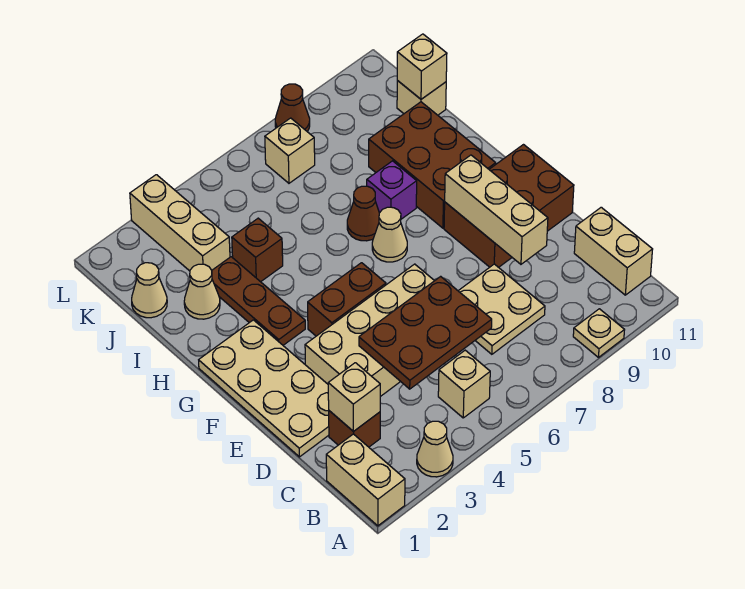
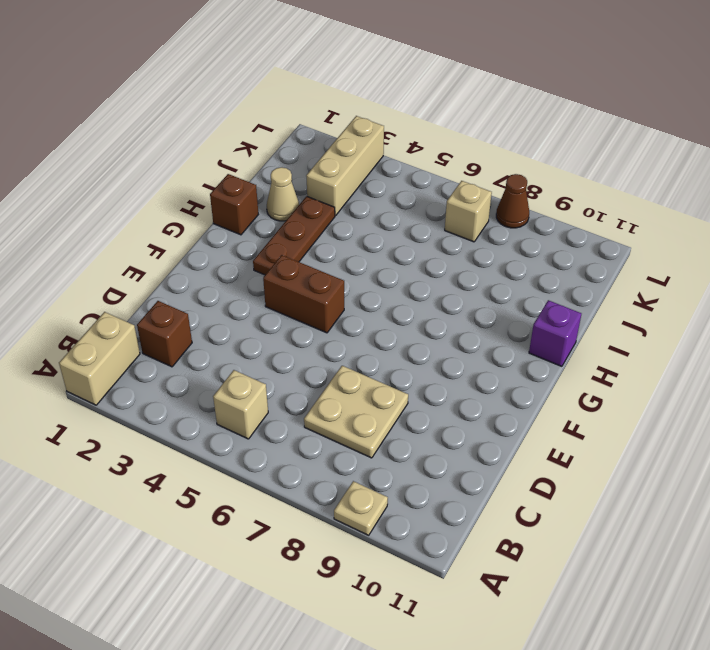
brown brick H1 level 1 -> brown brick I4 level 1
purple brick H11 level 1 -> purple brick H8 level 1
none -> tan cone A3 level 1
none -> tan brick B11:C11 level 1
none -> tan plate D1:G2 level 1

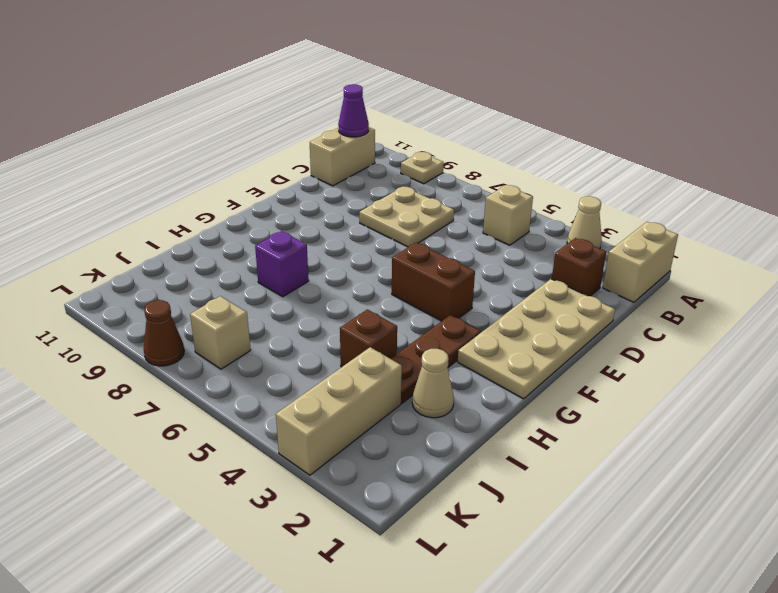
purple cone B11 level 2 -> none
none -> tan brick D3:E6 level 1
none -> brown brick E9:F11 level 1
none -> tan cone G7 level 1

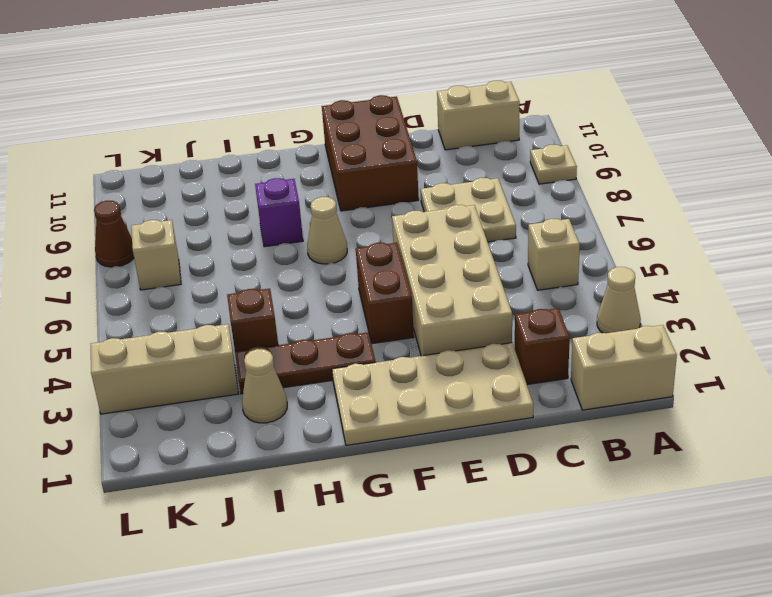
none -> brown brick G9:I10 level 1
none -> brown cone H7 level 1
none -> tan cone J1 level 1

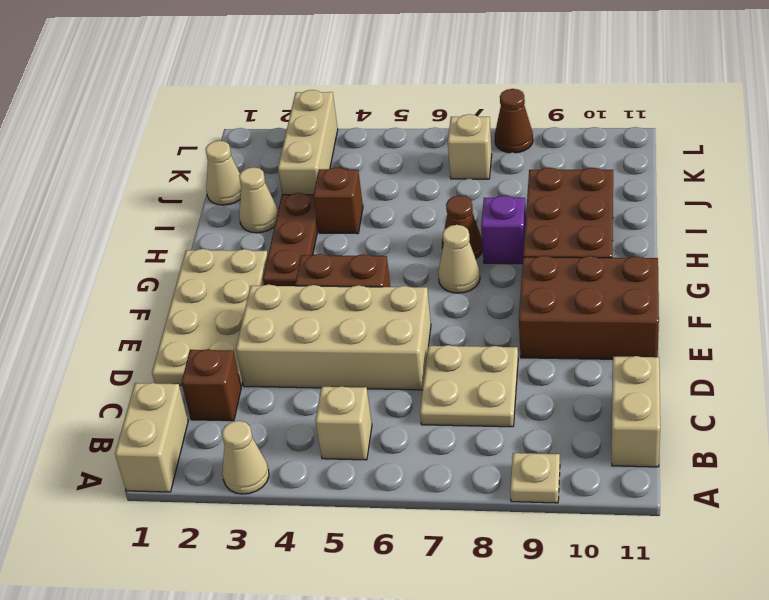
none -> tan brick J11 level 1
none -> tan brick C2 level 2
none -> brown plate C4:D6 level 2

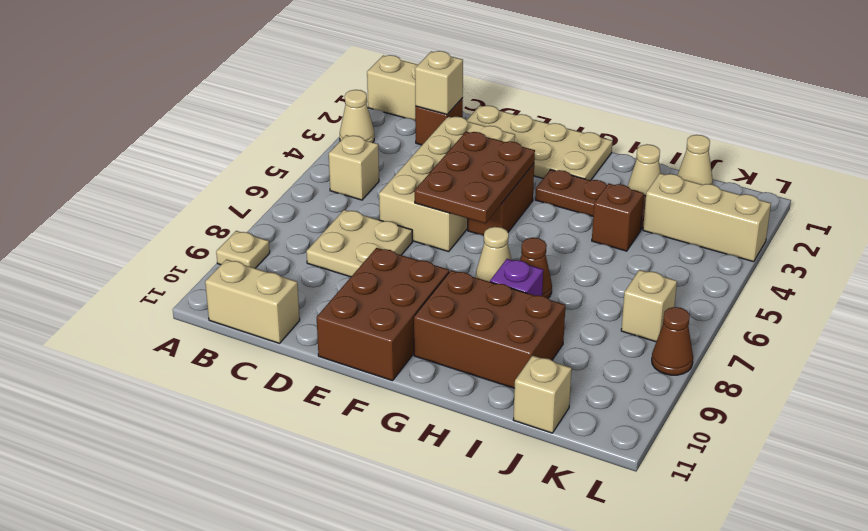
brown plate E4:F6 level 2 -> brown plate C4:D6 level 2
none -> tan brick D9:F9 level 2
none -> tan brick J11 level 2

